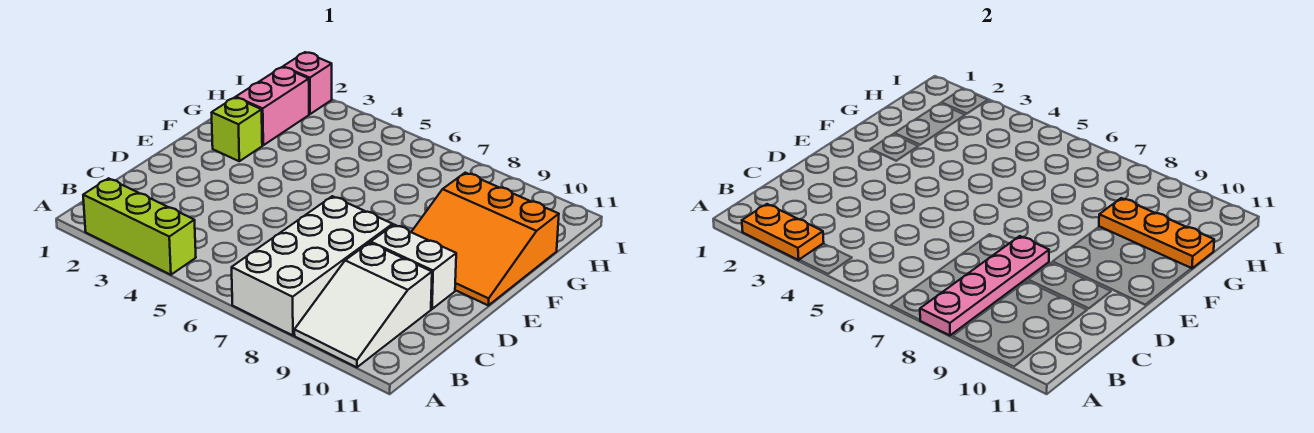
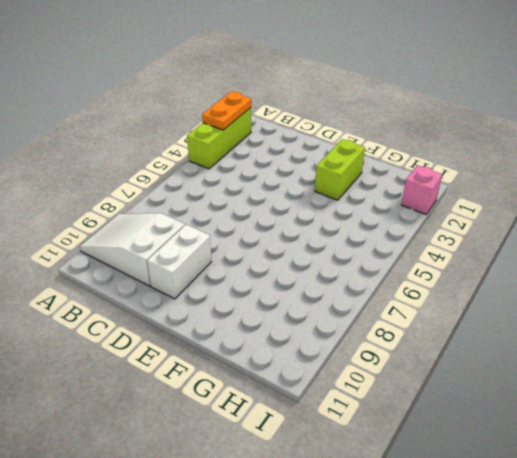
lime brick F2:F3 level 1 -> lime brick F2 level 1
none -> white brick A7:D8 level 1
none -> orange slope E9:G11 level 1 top G

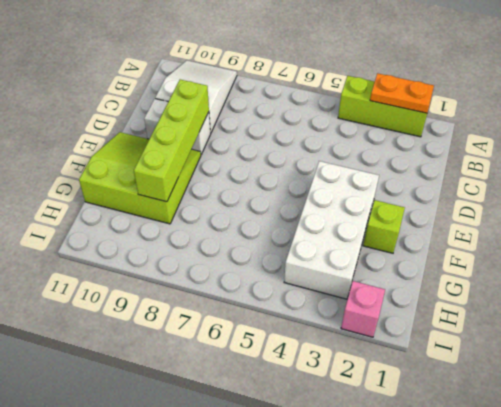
lime brick D9:G9 level 2 -> orange plate G9:G11 level 2
white brick E3:H4 level 1 -> white brick A7:D8 level 1
lime slope E9:G11 level 1 top G -> orange slope E9:G11 level 1 top G
none -> pink brick G2:H2 level 1
none -> pink plate A8:D8 level 2

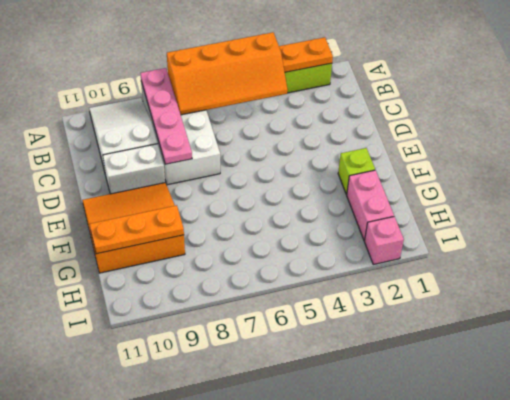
orange slope A4:B7 level 2 top A -> none

